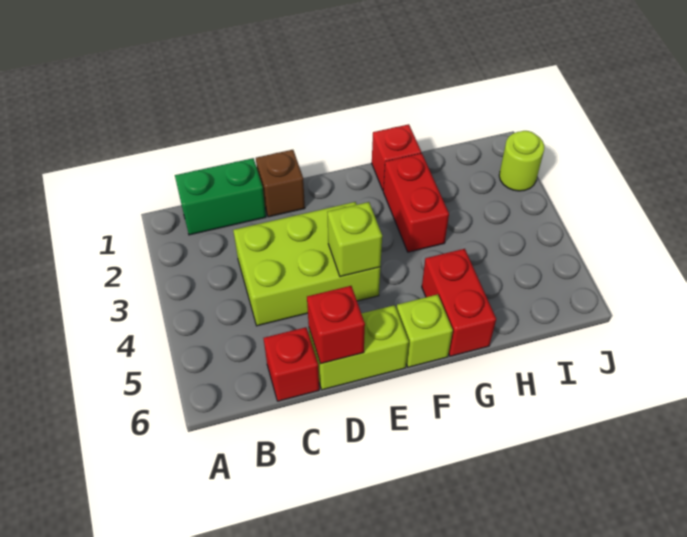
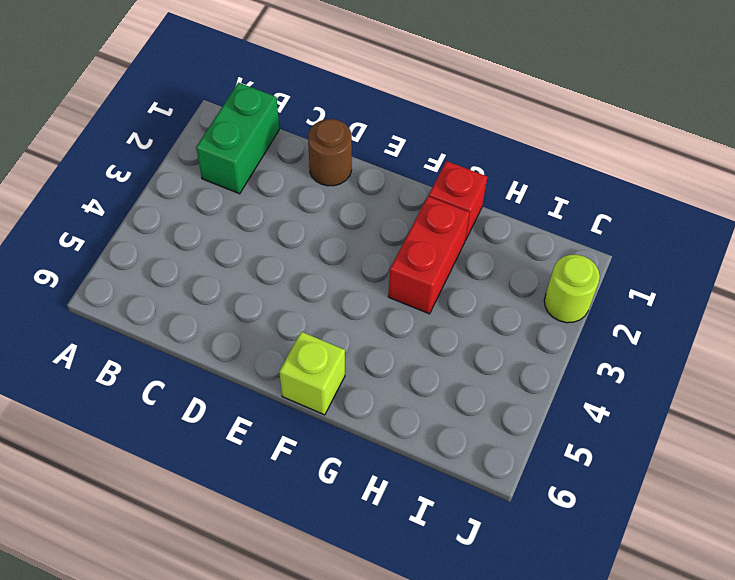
green brick B1:B2 level 1 -> green brick B1:C1 level 1
brown round brick D1 level 1 -> brown brick D1 level 1
none -> lime brick C3:E4 level 1
none -> red brick C6 level 1
none -> lime brick D6:E6 level 1

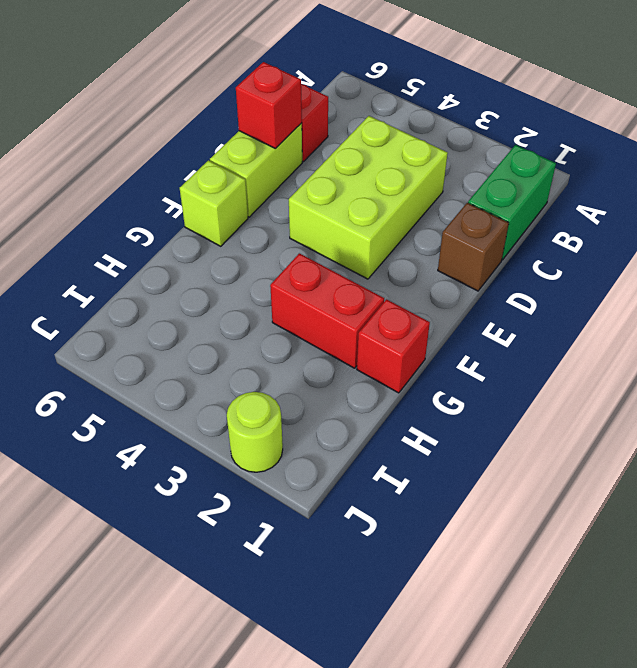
none -> red brick G5:G6 level 1
none -> lime brick E4 level 2

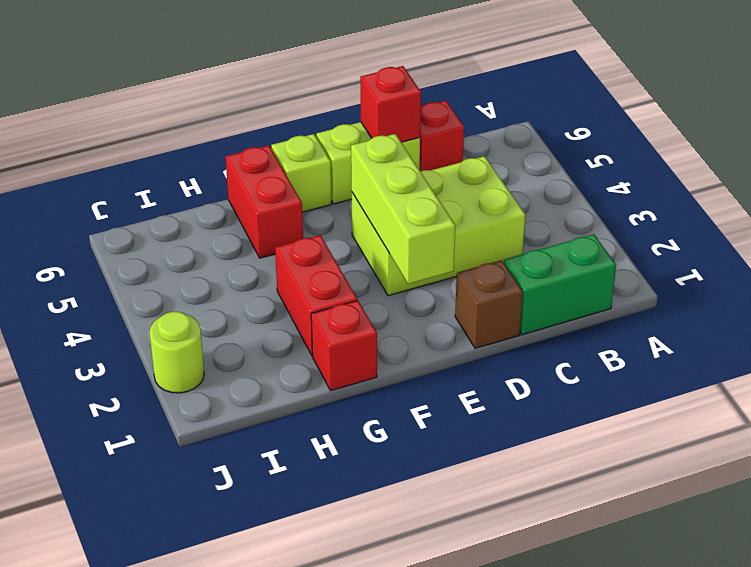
lime brick E2:E4 level 2 -> lime brick E4 level 2

